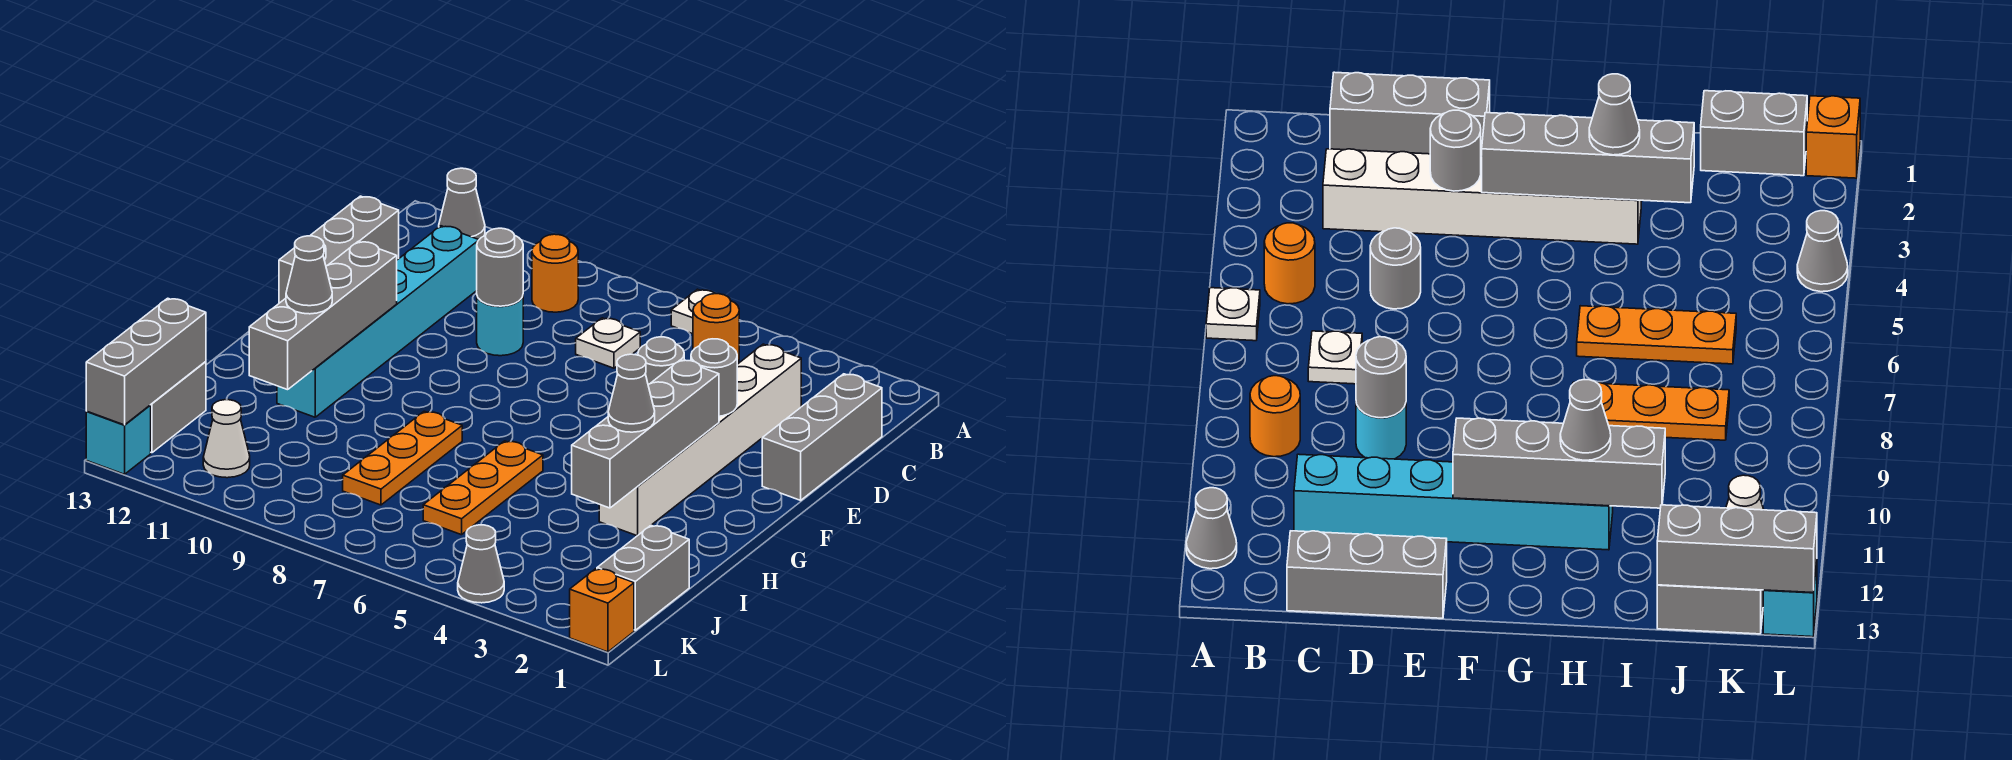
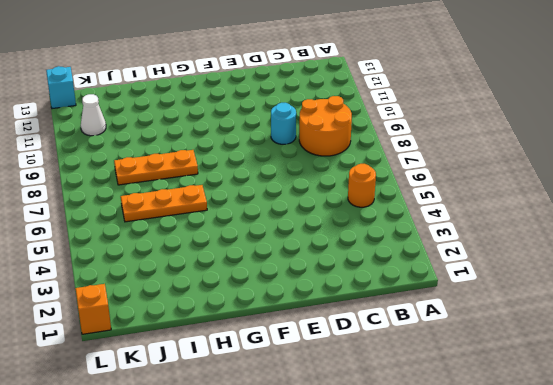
orange round brick B8:C9 level 1 -> orange round brick B9 level 1
none -> white plate A6 level 1
none -> grey cone A12 level 1
none -> grey brick C1:E1 level 1

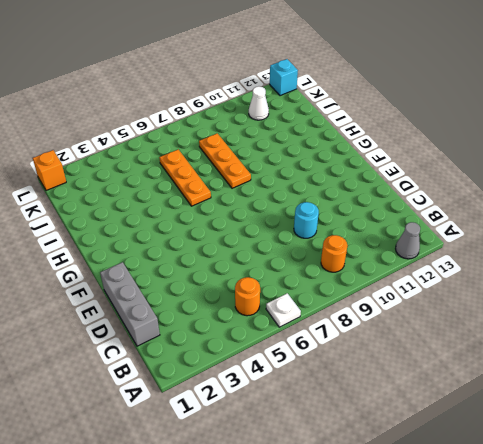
none -> white brick C3:H3 level 1
none -> white plate C7 level 1
none -> cyan brick C11:H11 level 1

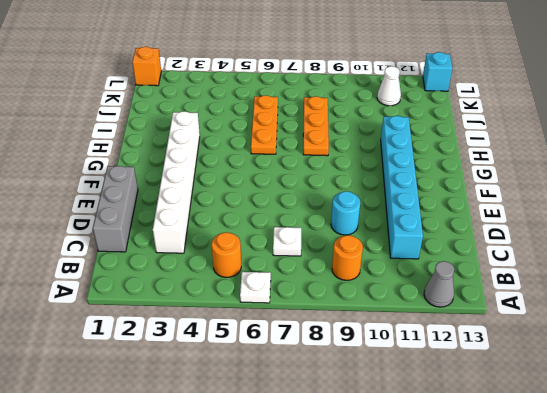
none -> grey brick C13:E13 level 1
none -> grey round brick D5 level 1
none -> grey brick J1:K1 level 1

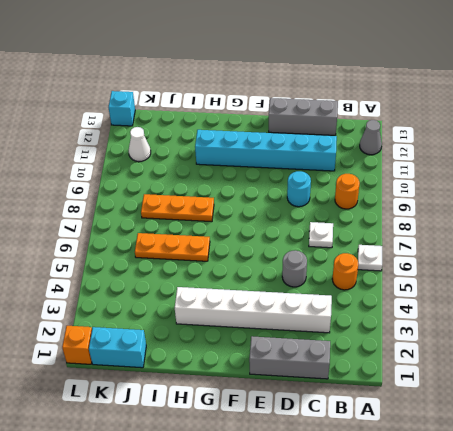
cyan brick J1:K1 level 1 -> grey brick J1:K1 level 1
none -> grey brick J13:K13 level 1
none -> grey cone L4 level 1
none -> grey round brick D9 level 2

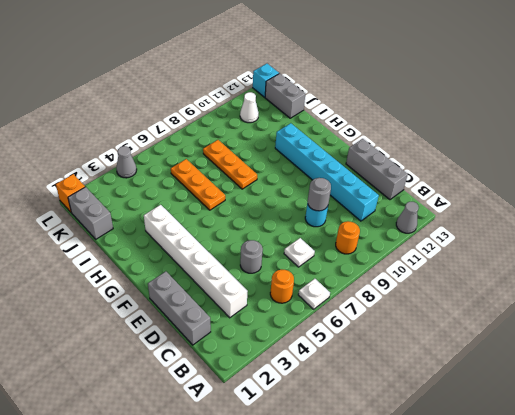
none -> grey round brick E3 level 2
none -> grey brick F3:I3 level 2
none -> grey brick F11:I11 level 2

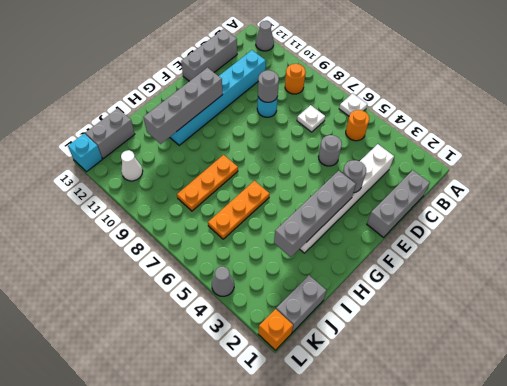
none -> grey brick J13:L13 level 2
none -> grey cone H3 level 3
none -> grey cone H11 level 3

